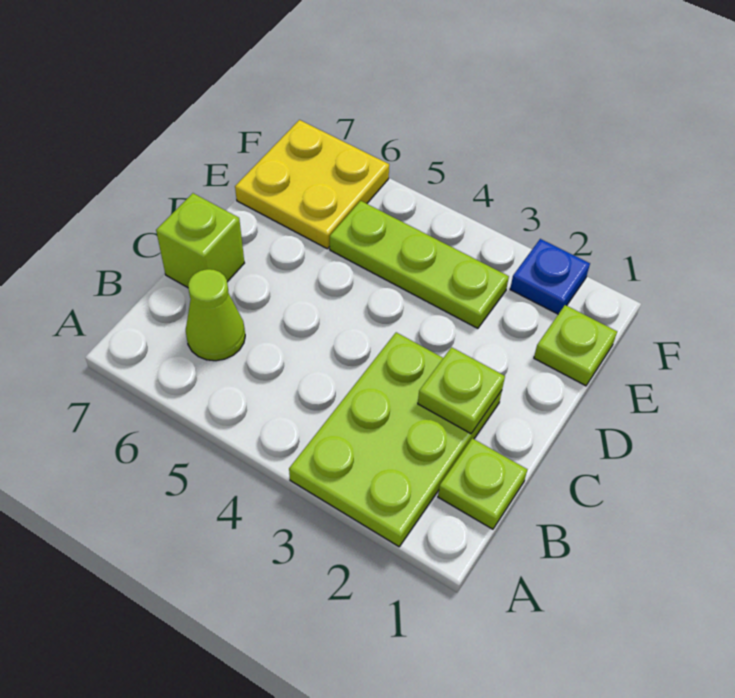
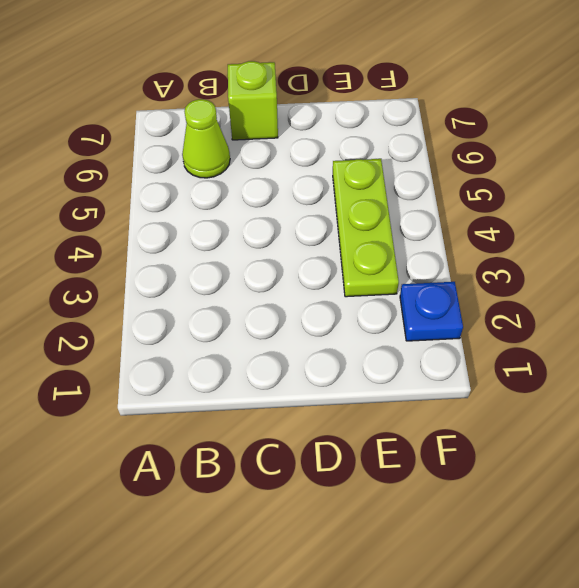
none -> lime plate A2:C3 level 1
none -> lime plate B1 level 1

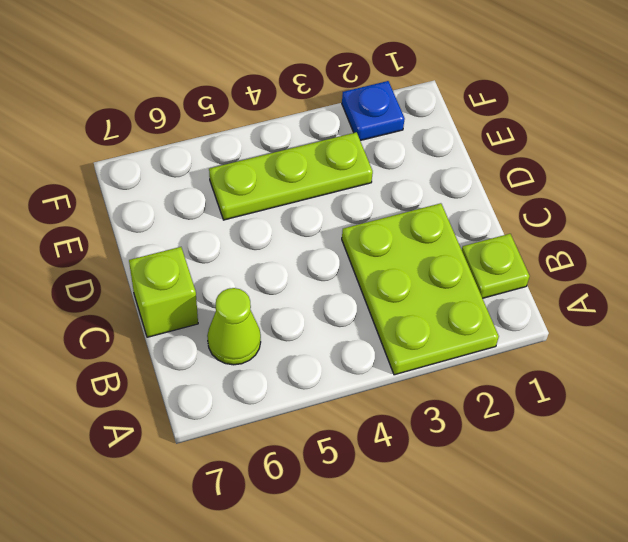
none -> lime plate E1 level 1
none -> yellow plate E6:F7 level 1

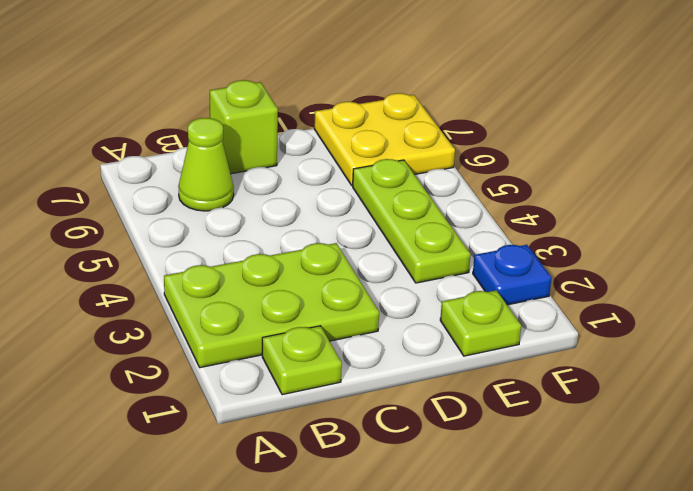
none -> lime plate C2 level 2

